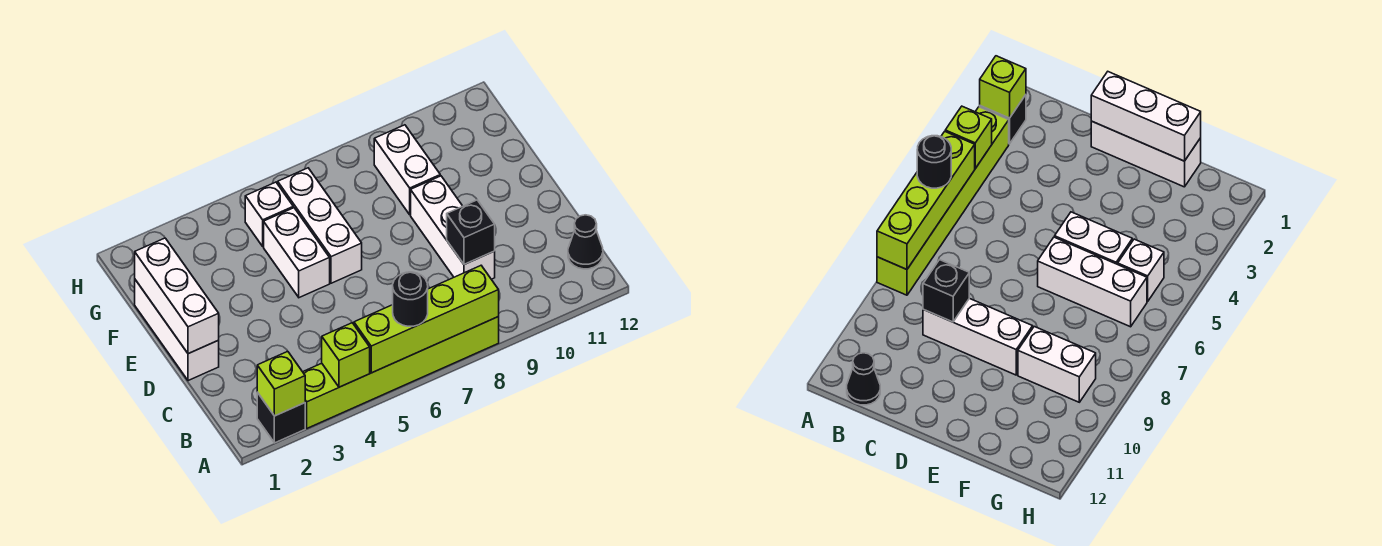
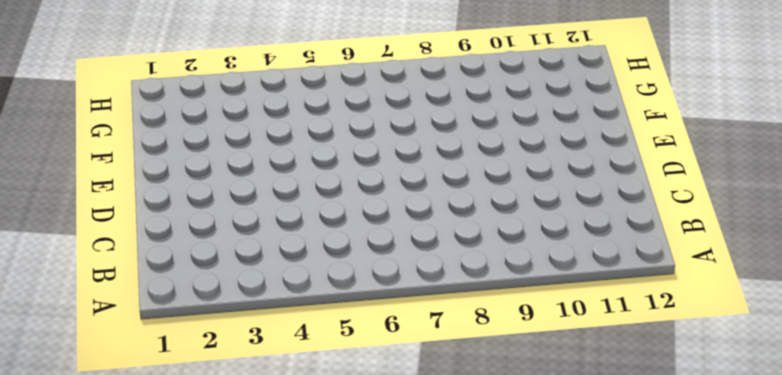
none -> black brick A2 level 1
none -> lime brick A3:A8 level 1
none -> black cone B12 level 1

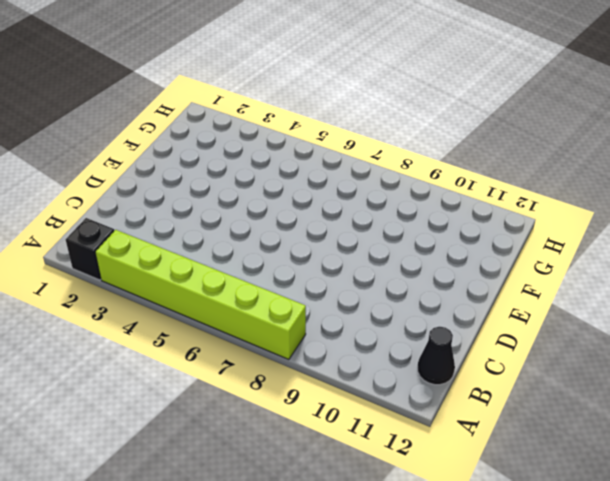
none -> white brick C9:E9 level 1
none -> white brick D1:F1 level 1
none -> white brick E5:F5 level 1

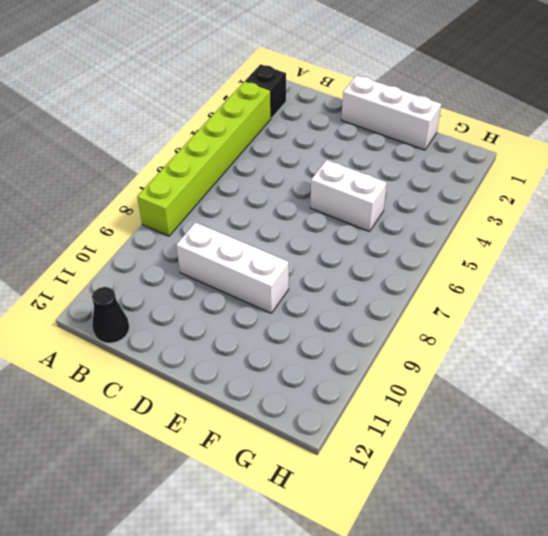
none -> white brick E6:G6 level 1
none -> white brick F9:G9 level 1
none -> white brick G5 level 1

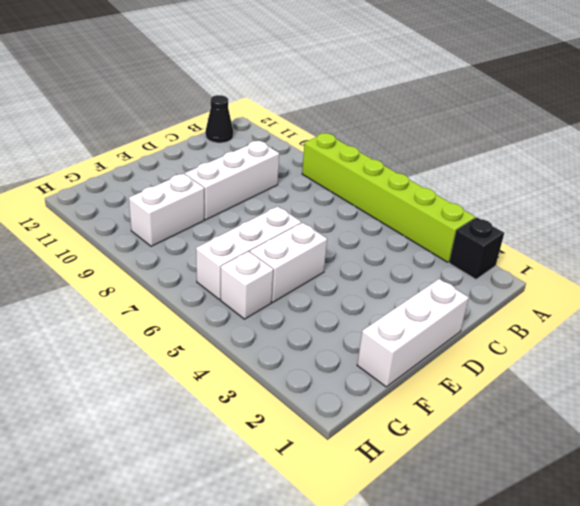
none -> lime brick A2 level 2
none -> lime brick A4 level 2
none -> lime brick A5:A8 level 2

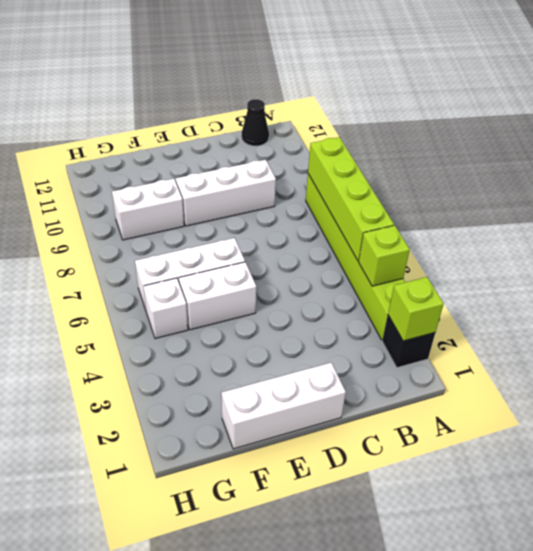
none -> black brick C9 level 2
none -> white brick D1:F1 level 2
none -> black round brick A6 level 3

